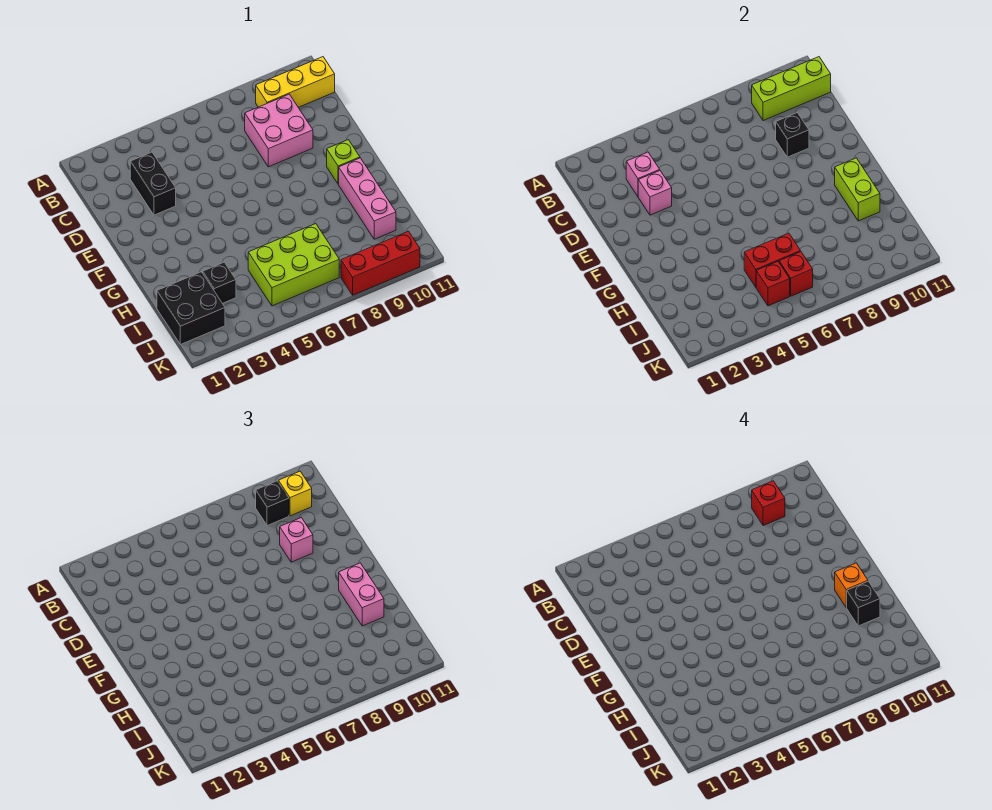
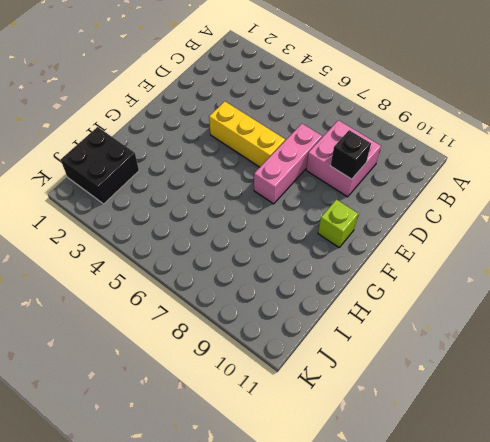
pink brick D7:F7 level 1 -> pink brick G10:I10 level 1
yellow brick E4:E6 level 1 -> yellow brick B9:B11 level 1
none -> black brick C3:D3 level 1
none -> black brick I3 level 1
none -> lime brick I5:J7 level 1

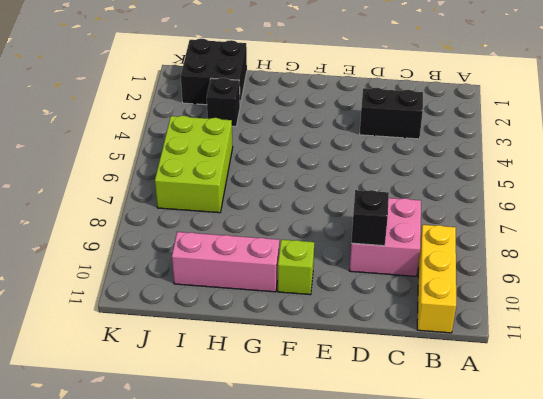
none -> red brick K8:K10 level 1
none -> lime brick B9:B11 level 2
none -> pink brick C3 level 2

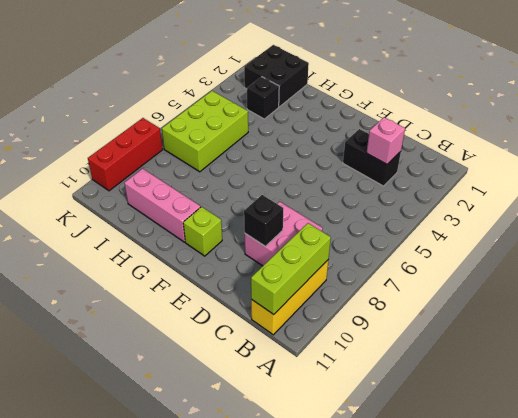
none -> pink brick D3 level 2
none -> lime brick G10:H10 level 2
none -> red brick I5:I6 level 2

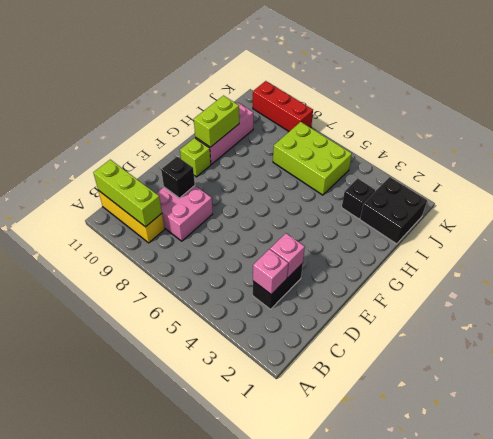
none -> red brick I5:I6 level 2
none -> red brick J5 level 2
none -> red brick J6 level 2

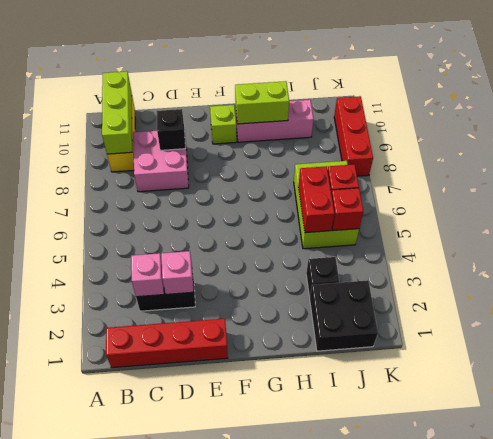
red brick B1:E1 level 1 -> none
none -> black brick B9 level 3
none -> yellow brick B10 level 3
none -> pink brick D9 level 3

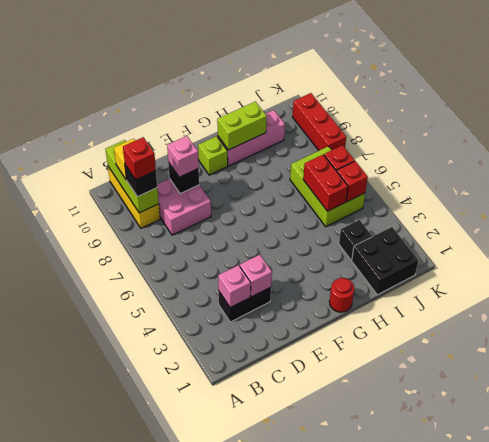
red round brick G1 level 1 -> none
none -> pink brick G10:H10 level 3
none -> orange brick G10 level 4
none -> black brick H10 level 4

